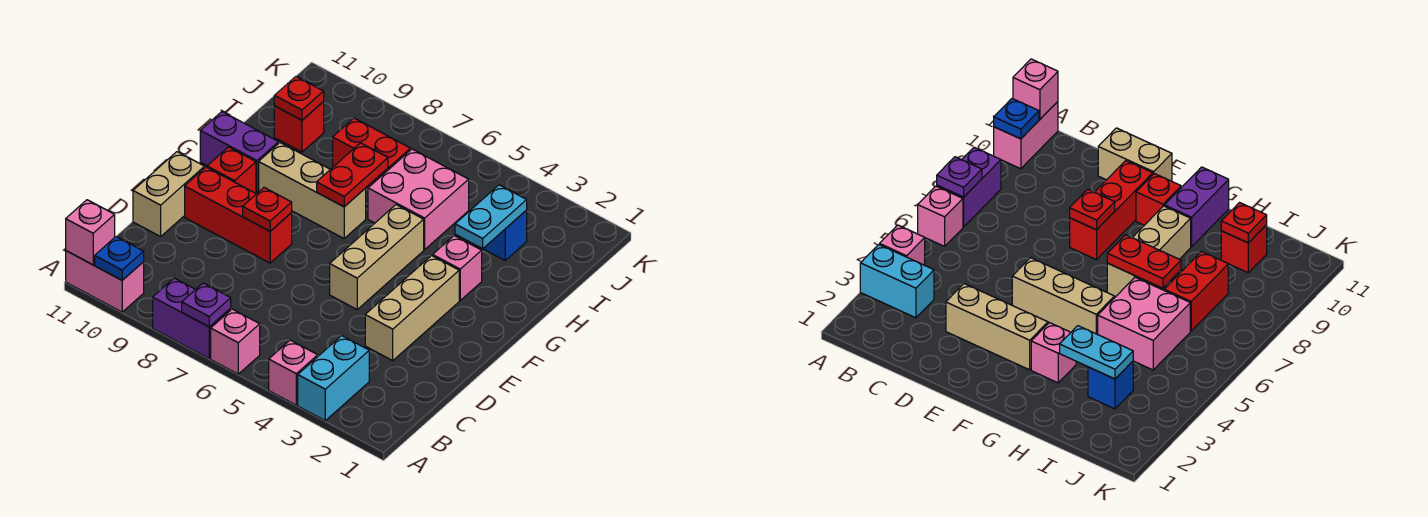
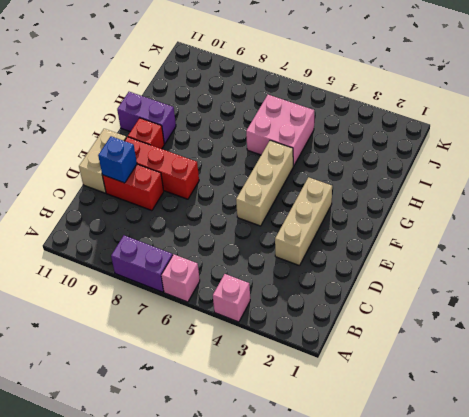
red brick D9:D10 level 1 -> red brick I7:I8 level 1
blue brick D10 level 2 -> blue brick I3 level 1
none -> cyan brick A3:B3 level 1
none -> pink brick A10:A11 level 1
none -> pink brick G3 level 1

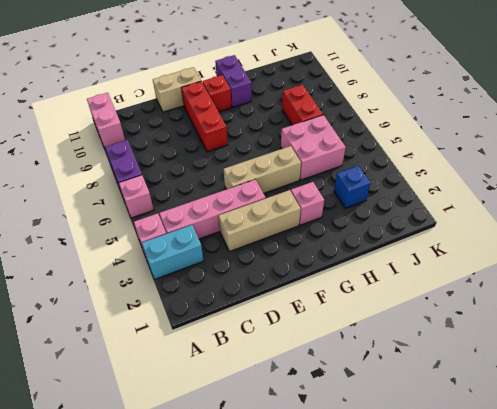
pink brick B4:E4 level 1 -> none
none -> tan brick G7:G9 level 1
none -> red brick I10 level 1
none -> purple plate A7 level 2

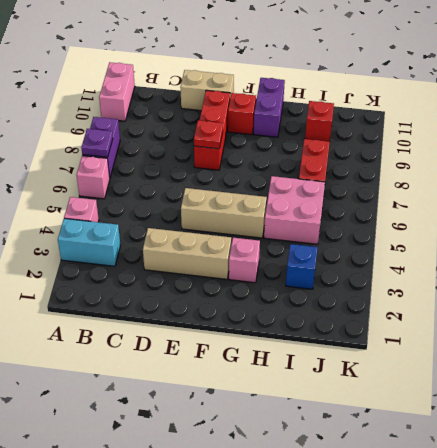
none -> tan brick G7:G9 level 1
none -> blue plate A10 level 2
none -> pink brick A11 level 2

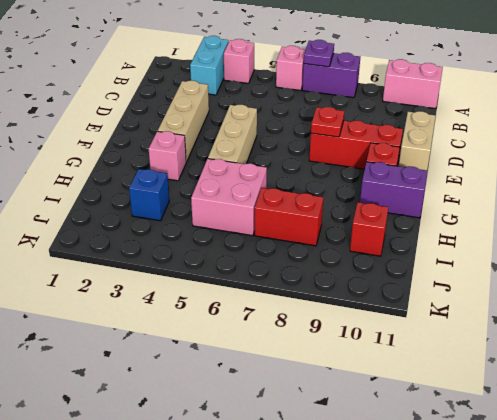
none -> tan brick G7:G9 level 1
none -> blue plate A10 level 2
none -> pink brick A11 level 2

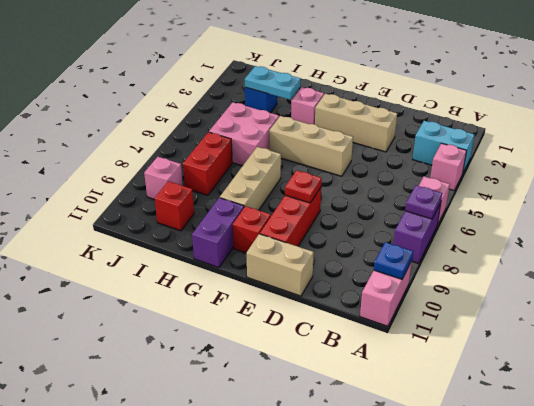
pink brick J9 level 1 -> pink brick A11 level 2
none -> red plate G7:H7 level 2
none -> red plate I10 level 2

